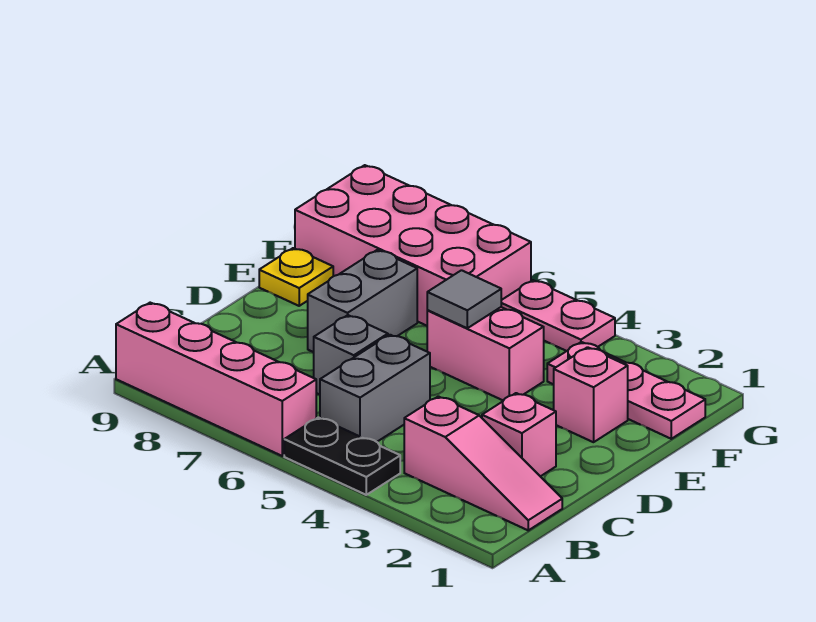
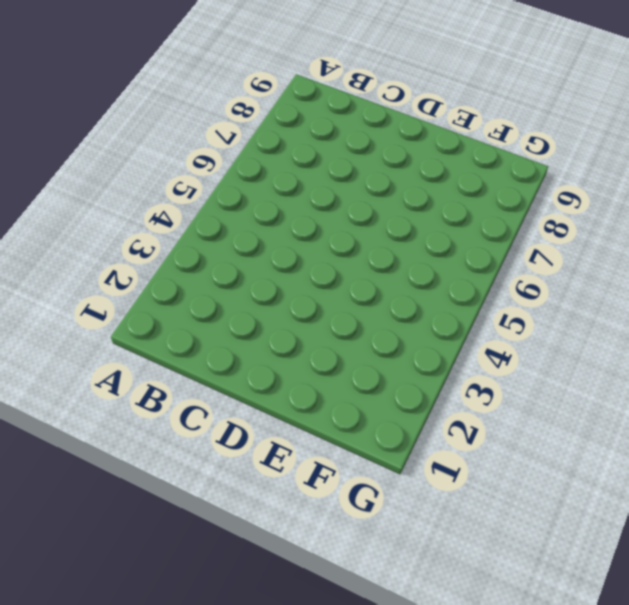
none -> black plate A4:A5 level 1
none -> pink brick A6:A9 level 1
none -> pink slope B1:B3 level 1 top 3

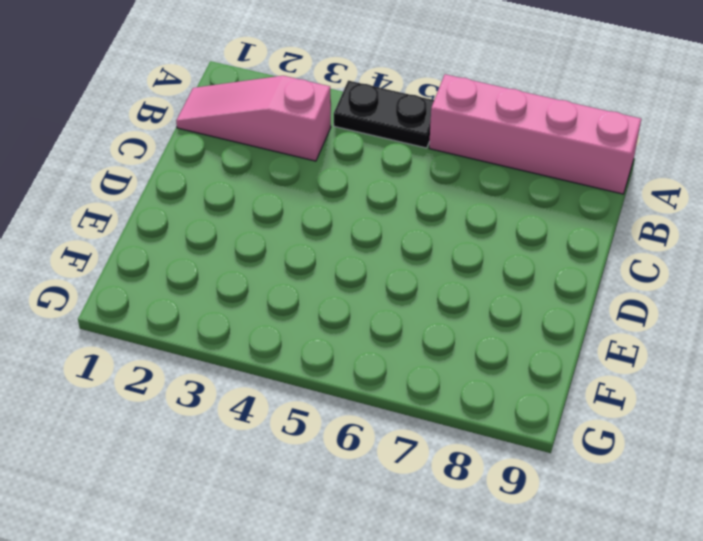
none -> grey brick B5:C5 level 1
none -> pink brick C2 level 1
none -> grey brick C6 level 1

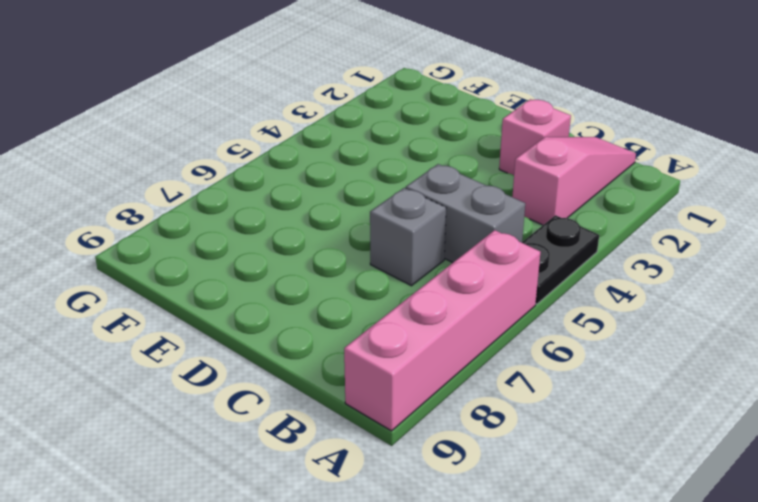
none -> grey brick D7:E7 level 1
none -> pink brick E2 level 1
none -> pink brick E4:E5 level 1

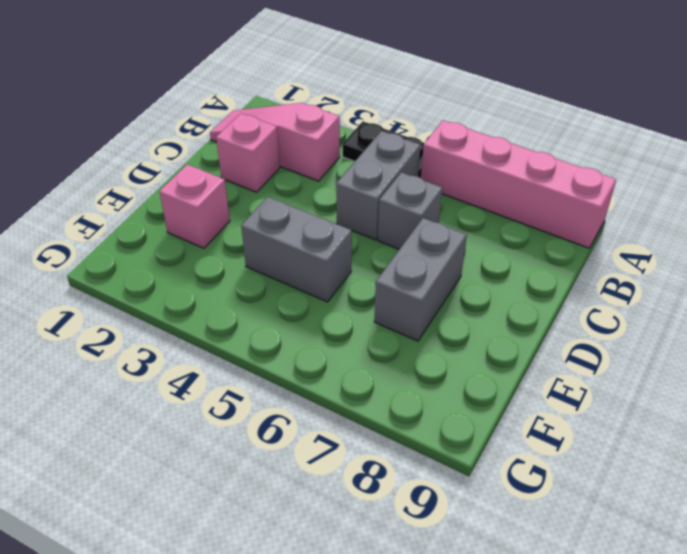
grey brick E4:E5 level 1 -> pink brick E4:E5 level 1
none -> yellow plate E9 level 1
none -> pink plate F1:F3 level 1
none -> pink brick F6:G9 level 1

